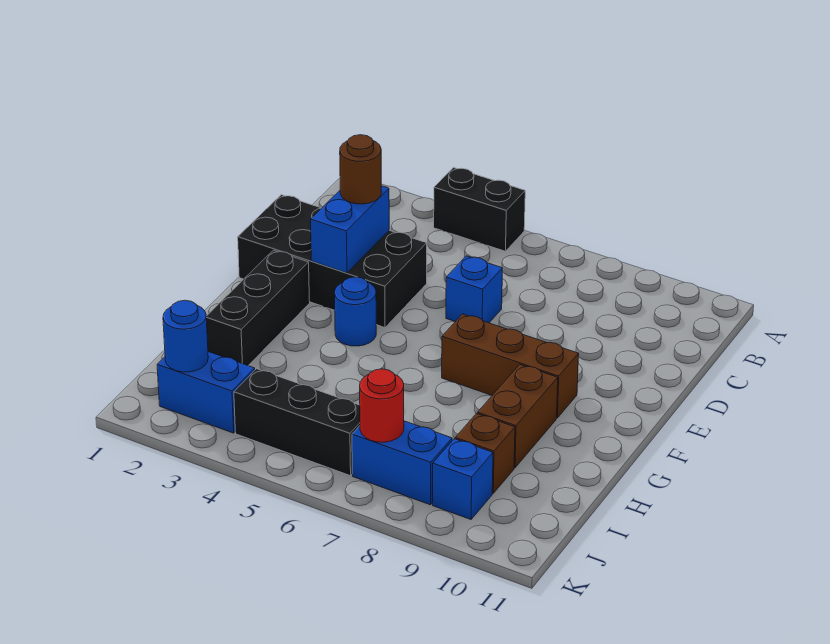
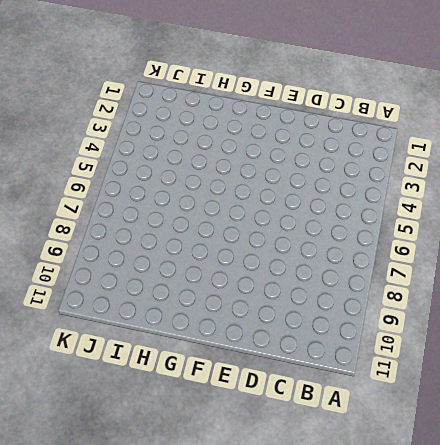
none -> black brick A4:A5 level 1
none -> black brick D1:E4 level 1
none -> blue brick D6 level 1

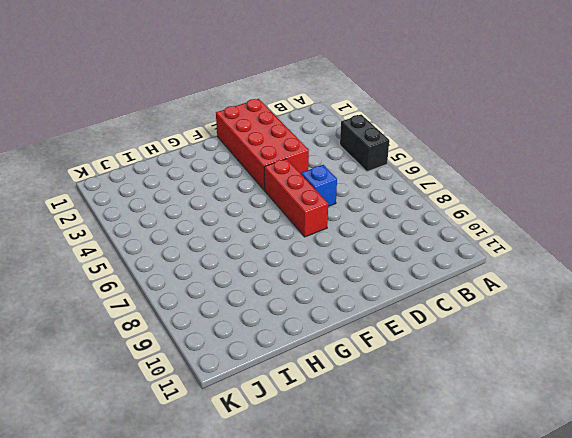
red brick D1:E4 level 1 -> black brick D1:E4 level 1
red brick E5:E7 level 1 -> none
none -> black brick F2:H2 level 1
none -> blue round brick F4 level 1
none -> brown brick F7:F9 level 1

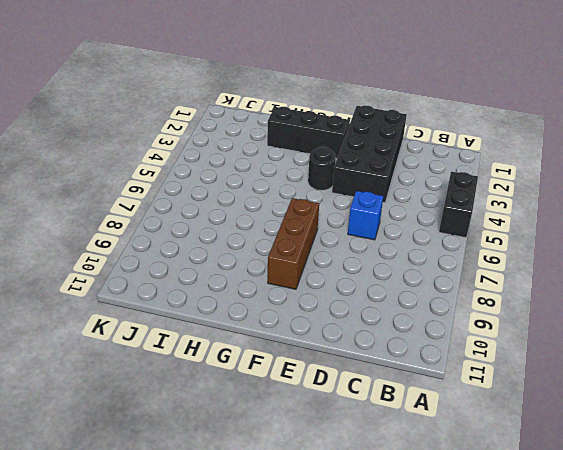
black round brick F4 level 1 -> blue round brick F4 level 1
none -> brown brick G9:H9 level 1
none -> brown brick I9 level 1
none -> blue brick J2:J3 level 1

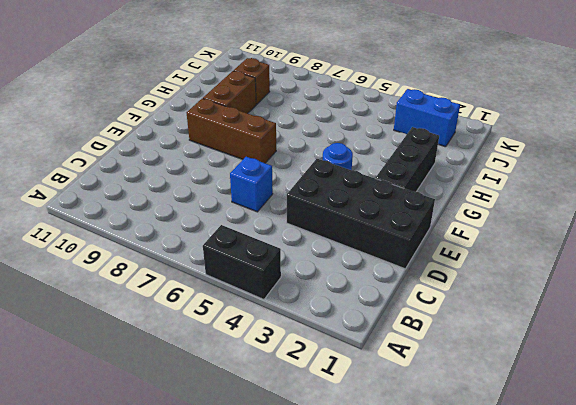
none -> black brick J4:J6 level 1
none -> blue brick J7:J8 level 1
none -> blue brick J9 level 1

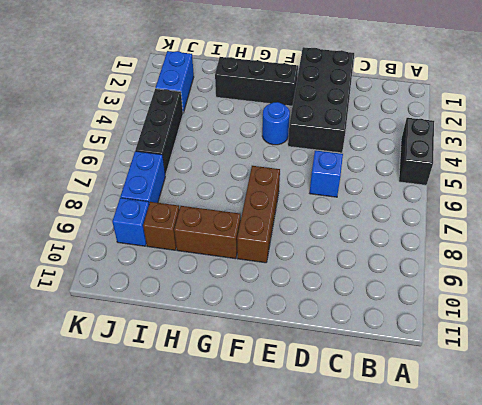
none -> blue brick D3:E3 level 2
none -> blue round brick J2 level 2
none -> red round brick J7 level 2

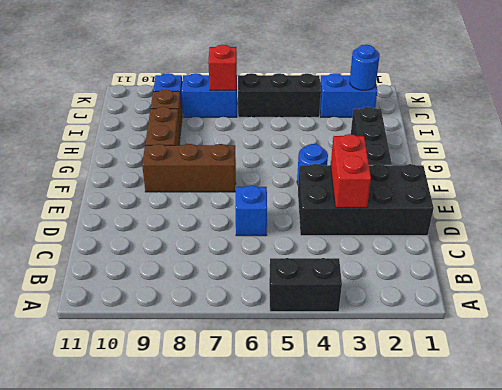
red brick D3:E3 level 2 -> blue brick D3:E3 level 2
red brick J7 level 2 -> red round brick J7 level 2
none -> brown round brick D3 level 3

